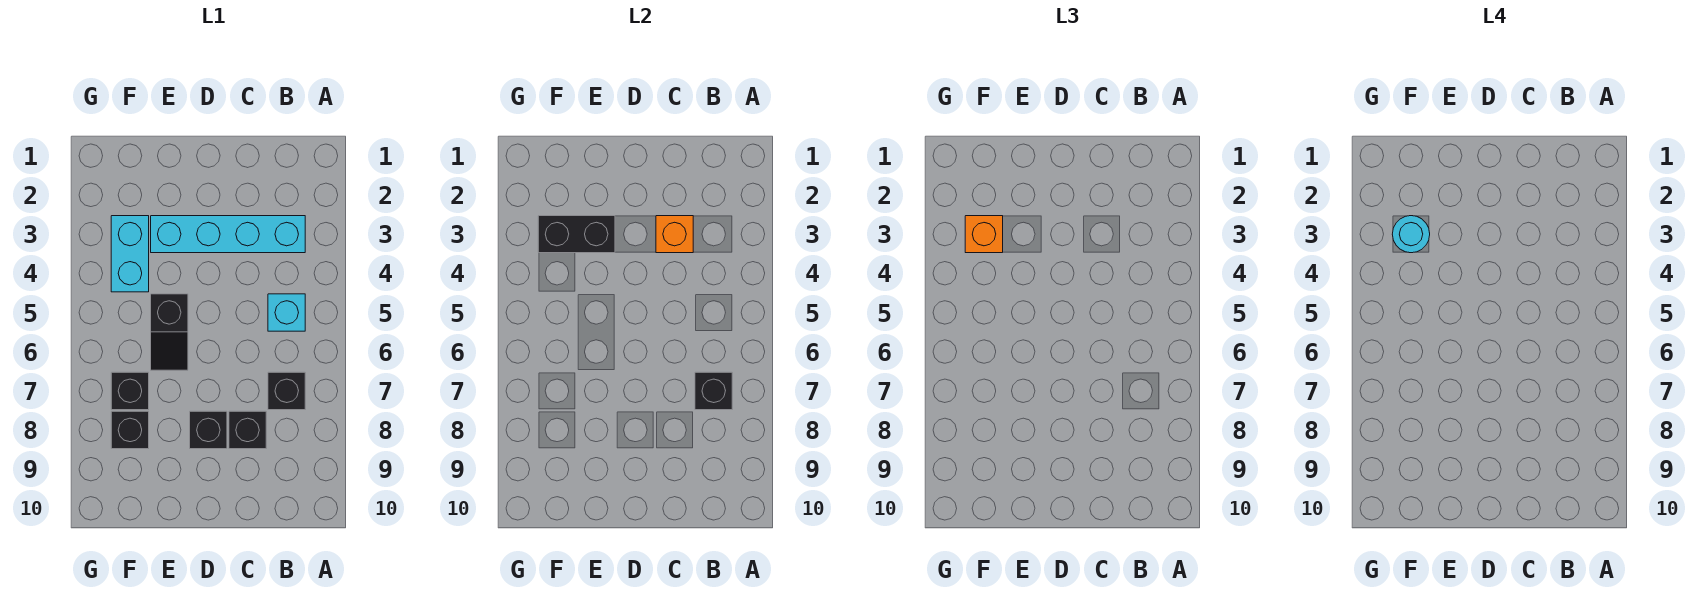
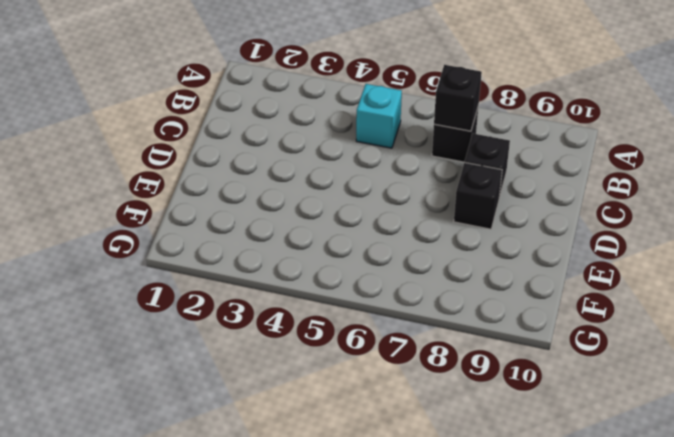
none -> cyan brick B3:E3 level 1
none -> black slope E5:E6 level 1 top 5
none -> cyan brick F3:F4 level 1

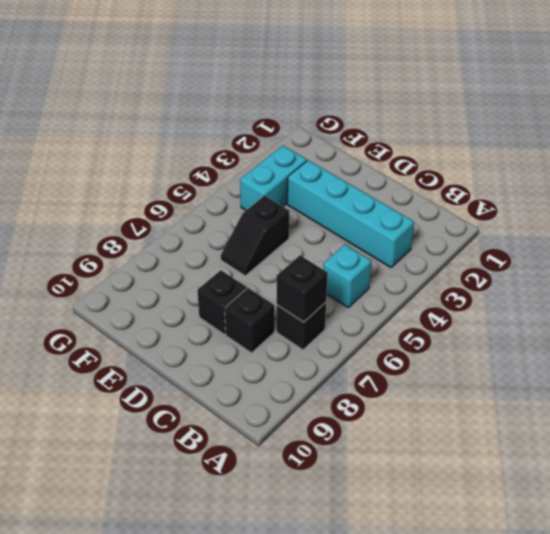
none -> black brick F7 level 1
none -> black brick F8 level 1
none -> orange brick C3 level 2

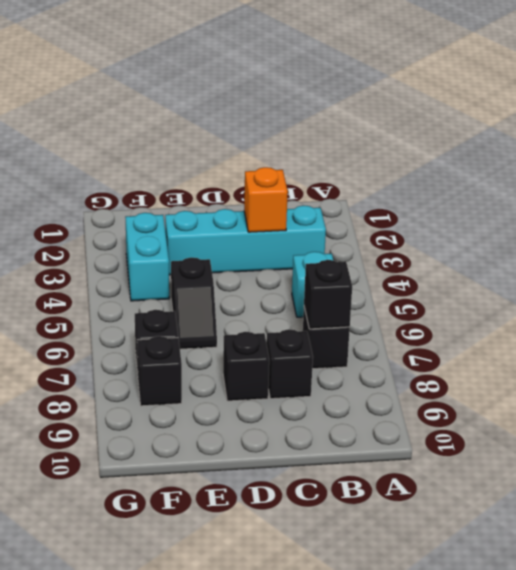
none -> black brick E3:F3 level 2
none -> orange brick F3 level 3
none -> cyan round brick F3 level 4

